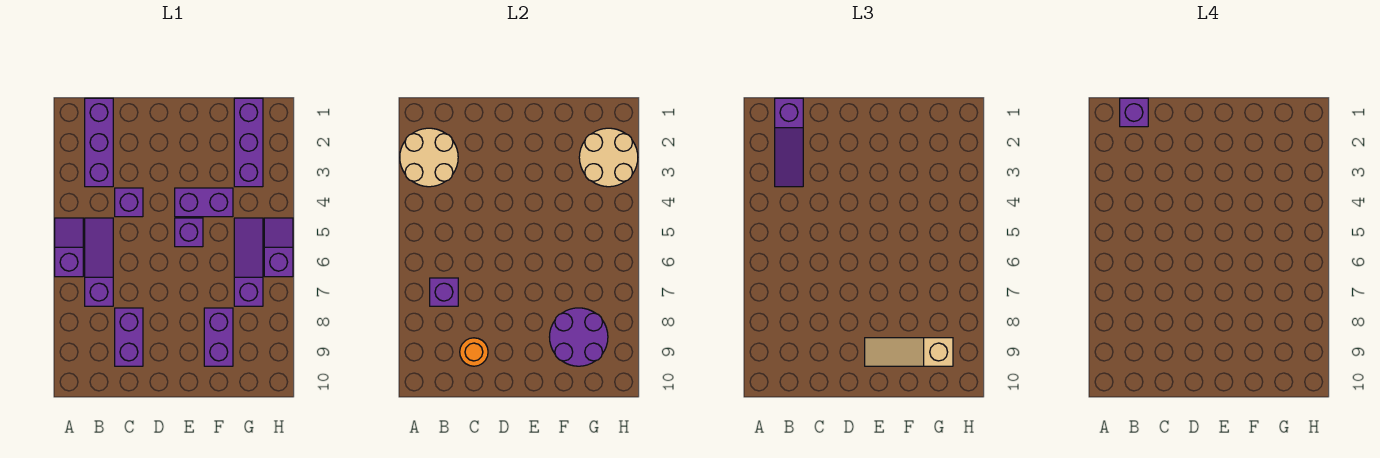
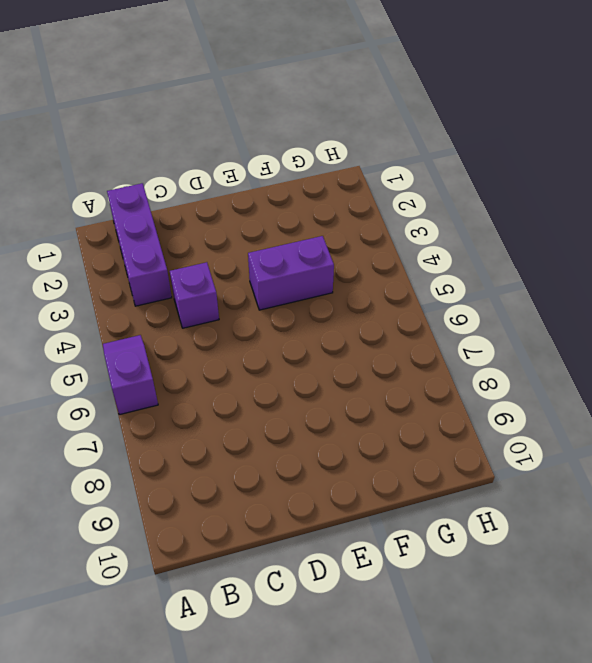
none -> purple slope B5:B7 level 1 top 7
none -> purple brick C8:C9 level 1
none -> purple brick E5 level 1

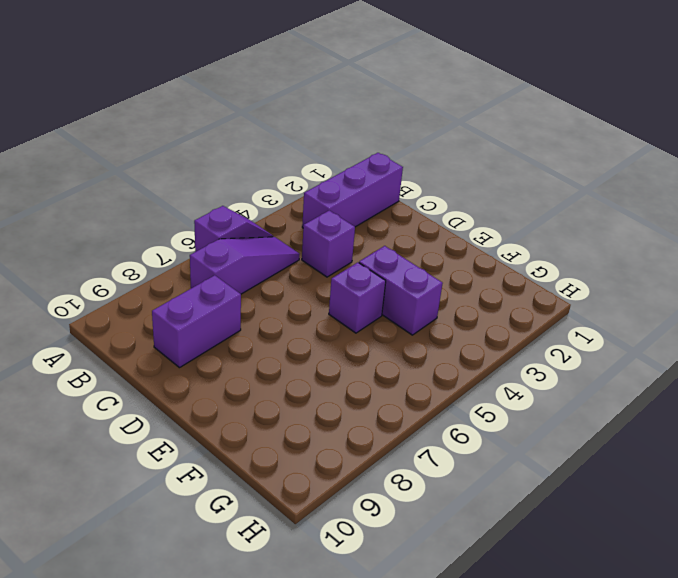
none -> purple brick F8:F9 level 1
none -> purple brick G1:G3 level 1
none -> purple slope G5:G7 level 1 top 7

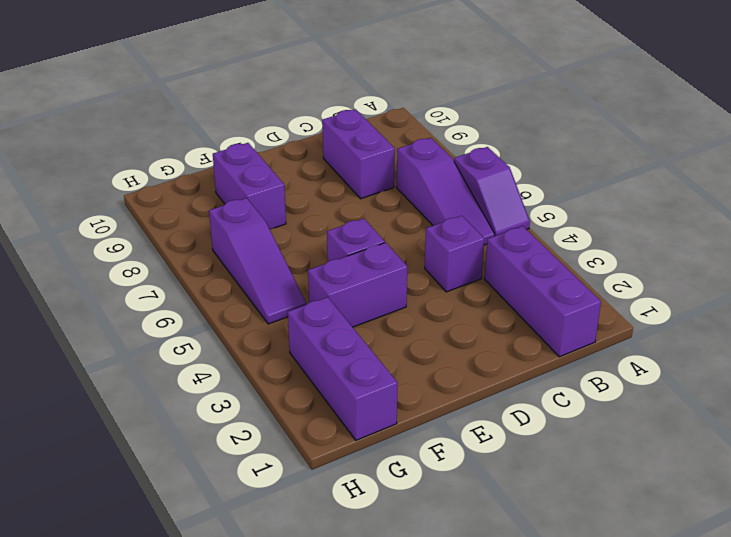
none -> purple slope H5:H6 level 1 top 6
none -> tan round brick A2:B3 level 2
none -> purple brick B7 level 2

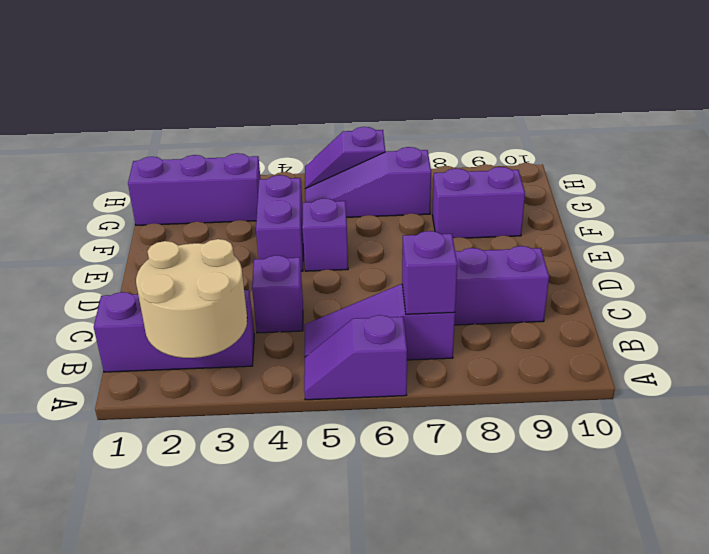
none -> orange round brick C9 level 2
none -> purple round brick F8:G9 level 2
none -> tan round brick G2:H3 level 2

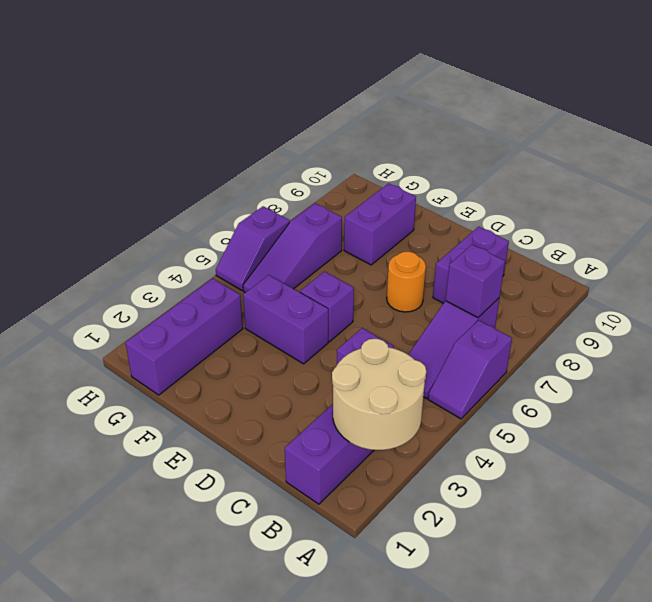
orange round brick D7 level 1 -> orange round brick C9 level 2
none -> purple round brick F8:G9 level 2
none -> tan round brick G2:H3 level 2
none -> purple slope B1:B3 level 3 top 1

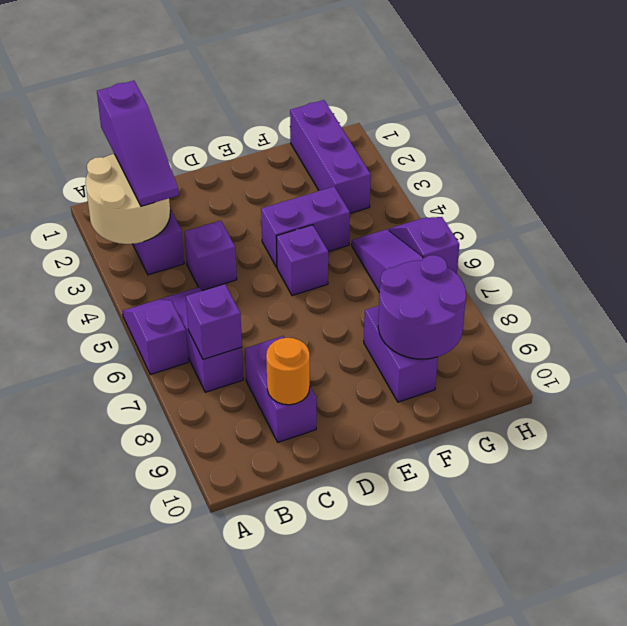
none -> tan round brick G2:H3 level 2
none -> tan slope E9:G9 level 3 top G
none -> purple brick B1 level 4

